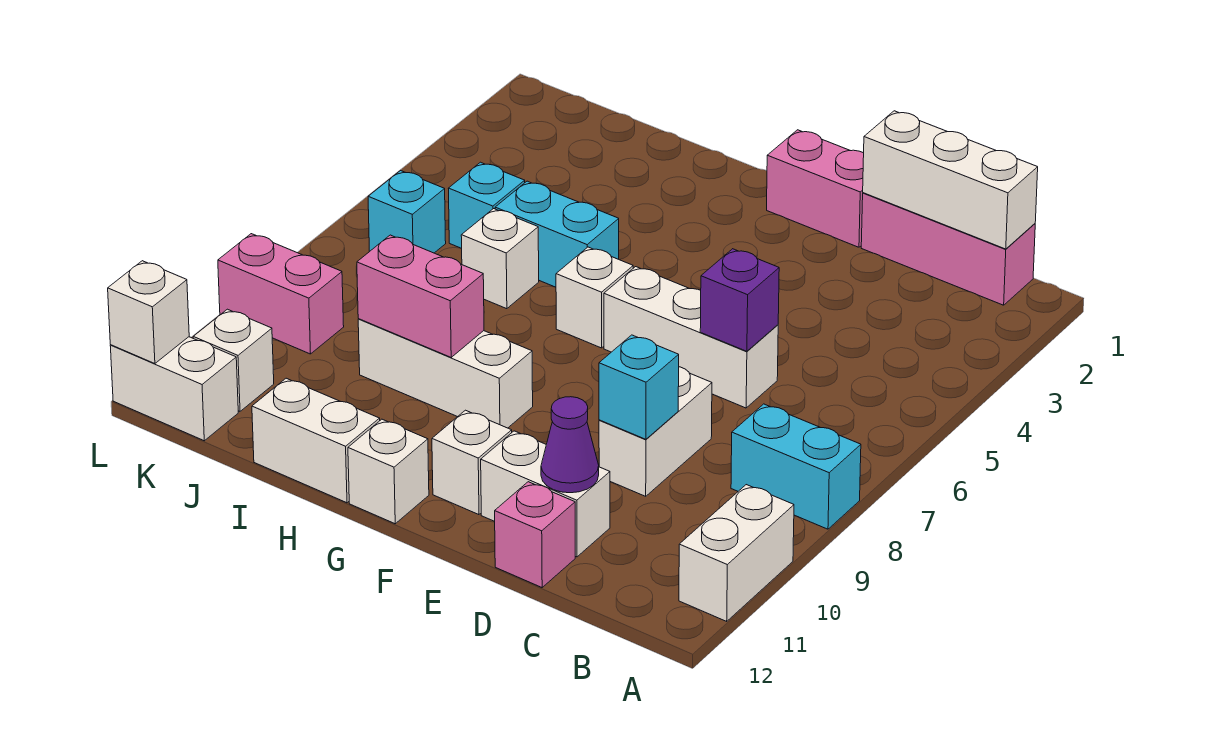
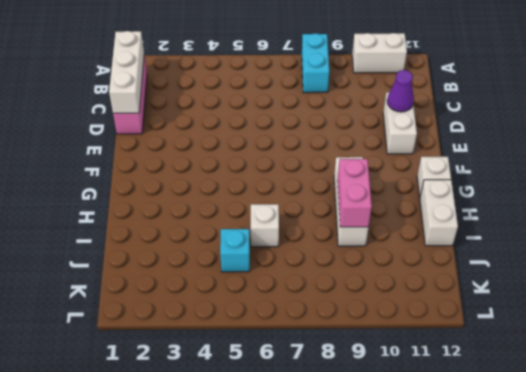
none -> white brick D6:F6 level 1
none -> white brick D8:D9 level 1
none -> pink brick D12 level 1

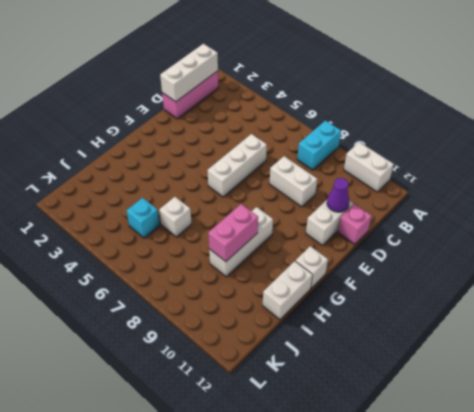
none -> pink brick E1:F1 level 1
none -> white brick F11 level 1
none -> white brick G6 level 1

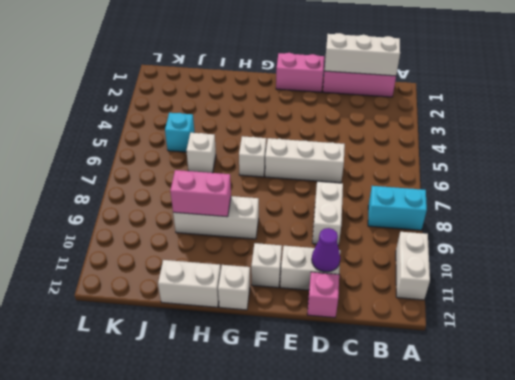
none -> cyan brick H5:I5 level 1
none -> cyan brick K6 level 1
none -> pink brick K9:L9 level 1

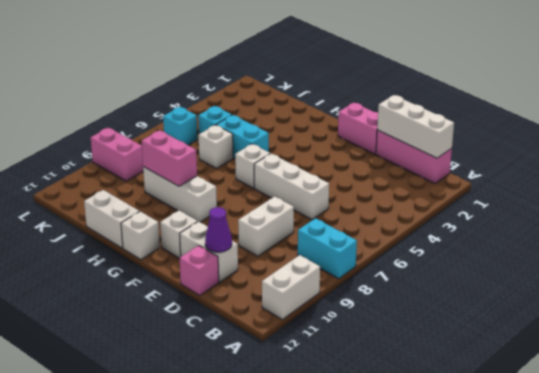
none -> white brick K11 level 1
none -> white brick K12:L12 level 1
none -> purple brick D6 level 2

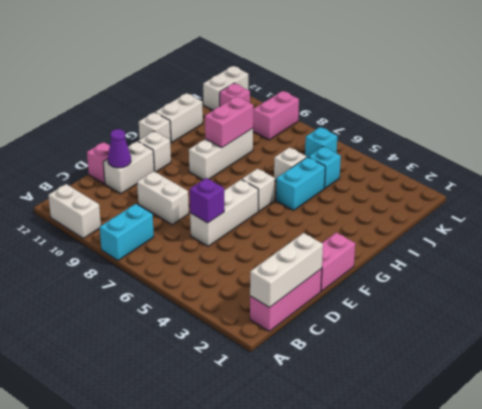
pink brick K11 level 1 -> white brick K11 level 1
none -> cyan brick D9 level 2
none -> white brick L12 level 2

